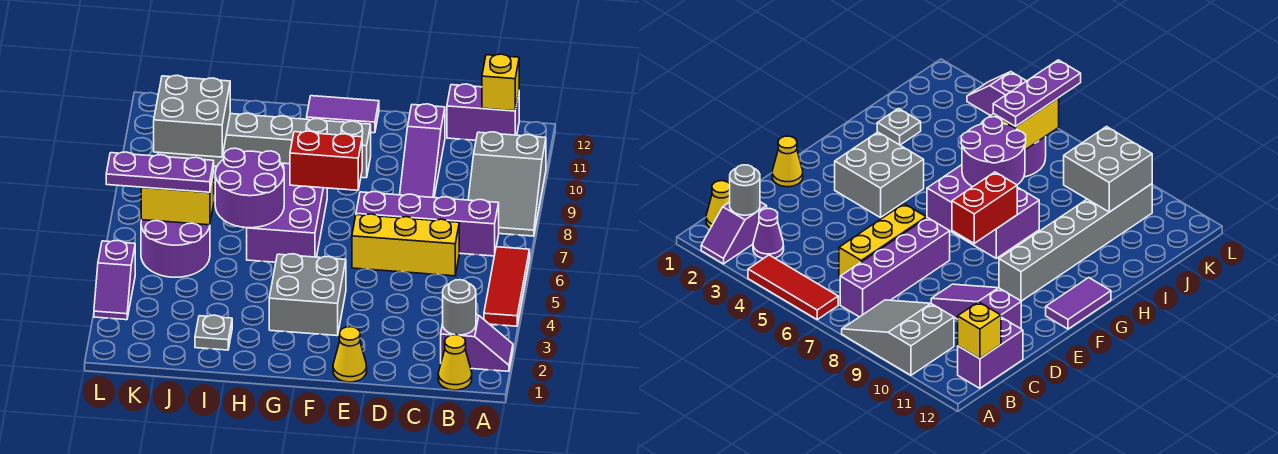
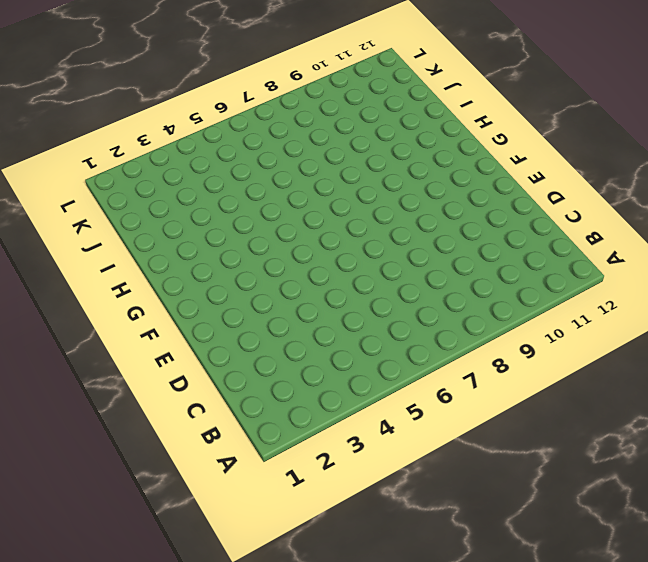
none -> purple slope A2:B2 level 1 top B
none -> red tile A4:A6 level 1
none -> grey slope A8:B10 level 1 top 10

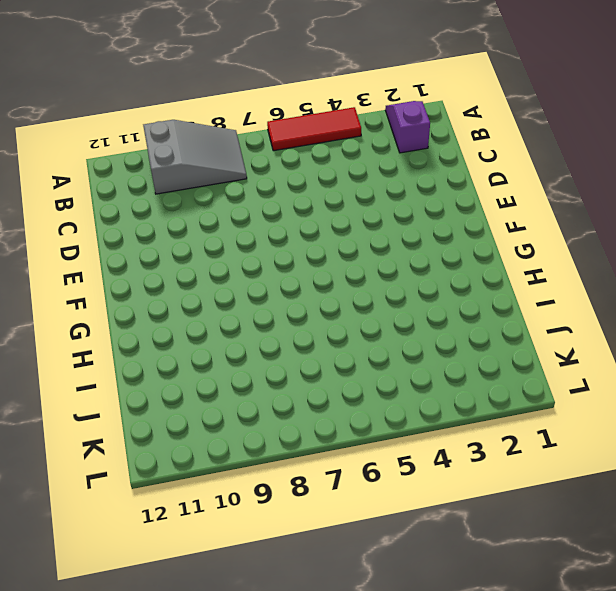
none -> yellow cone B1 level 1
none -> purple cone B3 level 1
none -> purple brick B7:E7 level 1

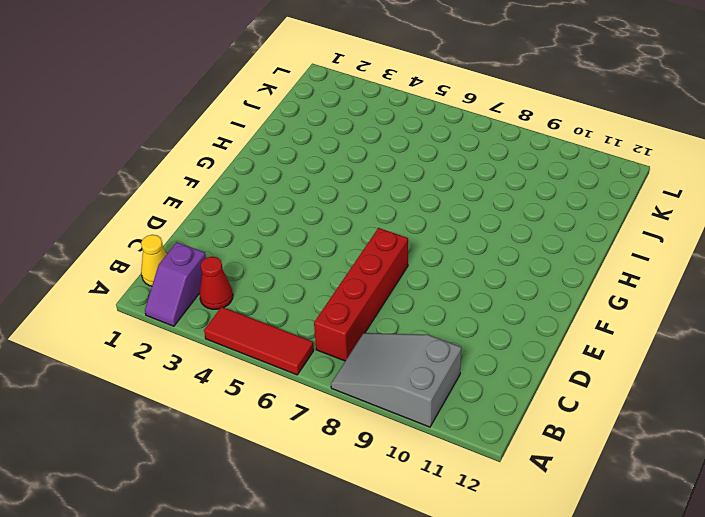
red cone B3 level 1 -> purple cone B3 level 1
red brick B7:E7 level 1 -> purple brick B7:E7 level 1
none -> purple brick B12:C12 level 1
none -> yellow brick C6:E6 level 1
none -> purple slope D9:D11 level 1 top 11

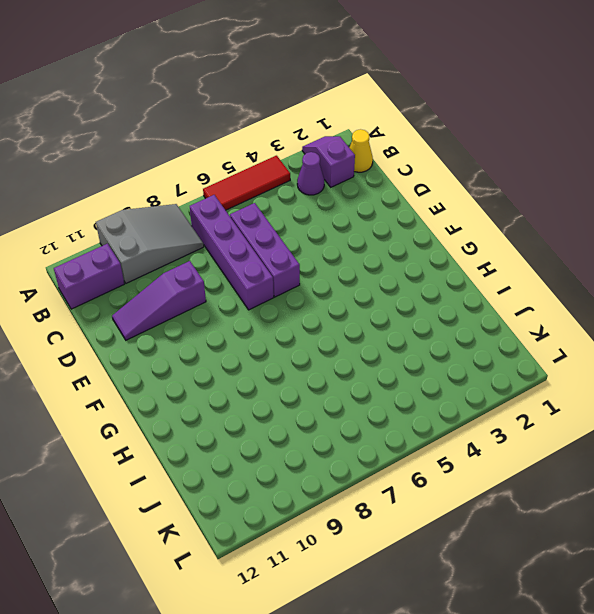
purple brick B11:B12 level 1 -> purple brick B12:C12 level 1
purple brick C6:E6 level 1 -> yellow brick C6:E6 level 1
purple slope D9:D11 level 1 top 9 -> purple slope D9:D11 level 1 top 11
none -> yellow cone E1 level 1
none -> grey brick F3:G4 level 1
none -> grey brick F10:K10 level 1

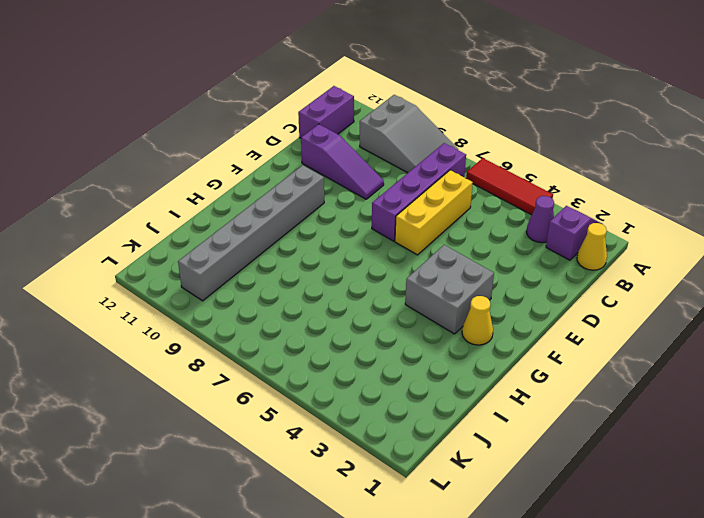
yellow cone G2 level 1 -> yellow cone E1 level 1
none -> purple tile F12:G12 level 1
none -> purple brick G6:H8 level 1
none -> grey plate I2 level 1

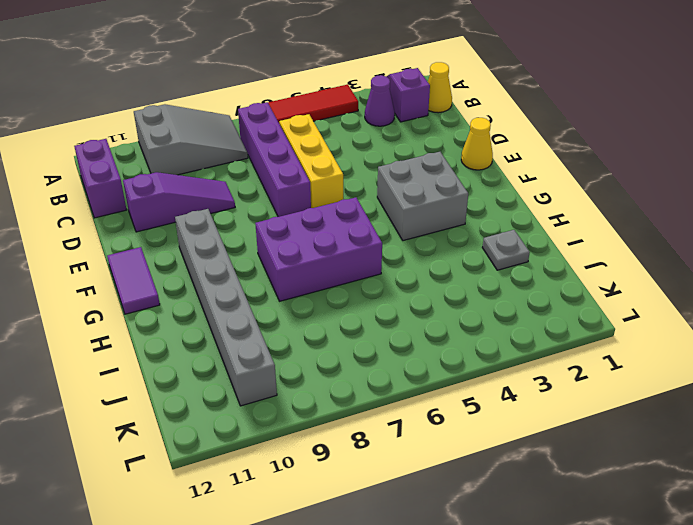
none -> purple round brick J5:K6 level 1
none -> purple slope L3:L4 level 1 top 4
none -> grey round brick B2 level 2

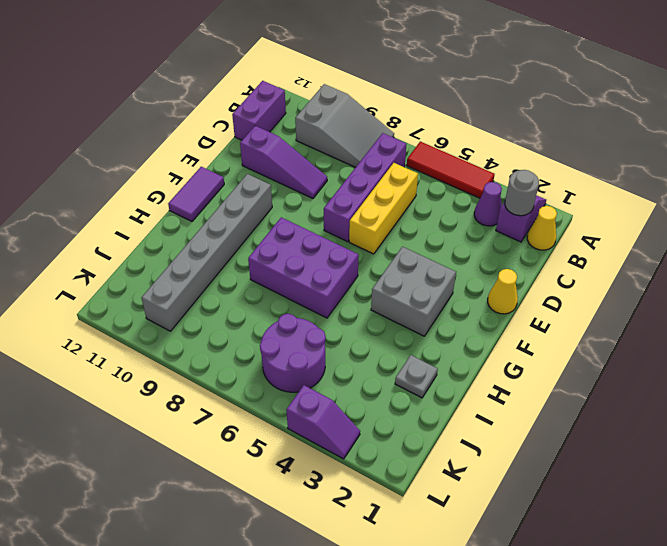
none -> yellow brick B12 level 2
none -> red brick F8:G8 level 2
none -> purple round brick H6:I7 level 2

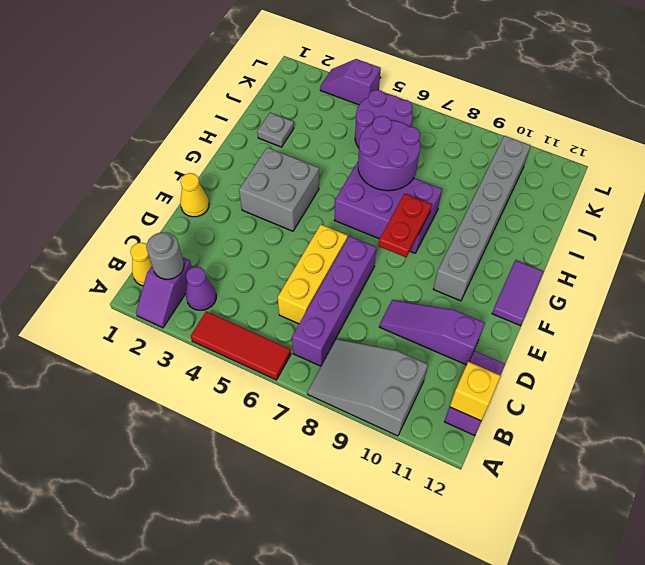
red plate F8:G8 level 2 -> red brick F8:G8 level 2
none -> yellow brick J6:K6 level 2
none -> grey brick J9:K10 level 2
none -> purple plate J6:L6 level 3

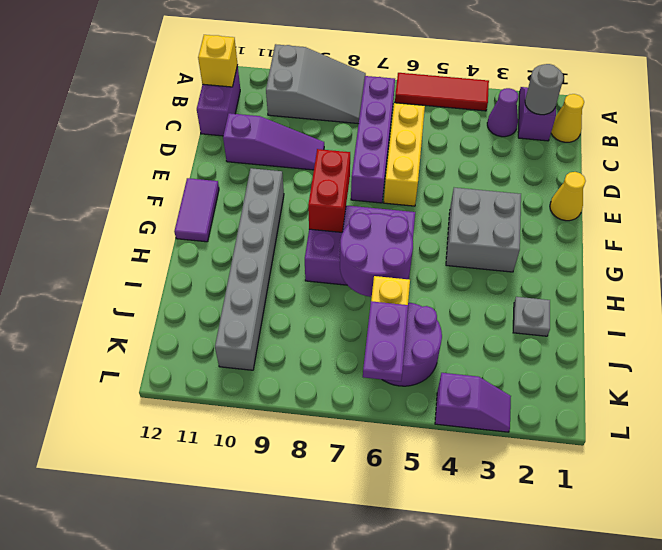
purple plate K6:L6 level 3 -> purple plate J6:L6 level 3
none -> grey brick J9:K10 level 2

